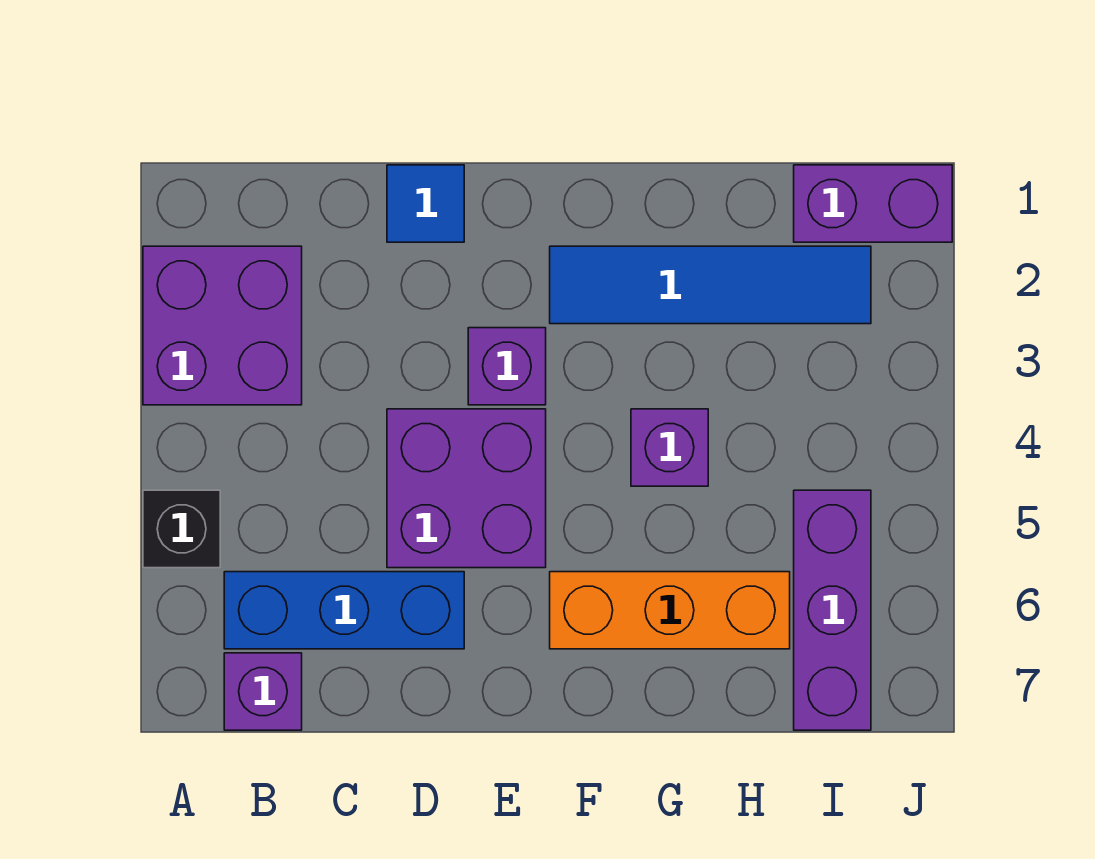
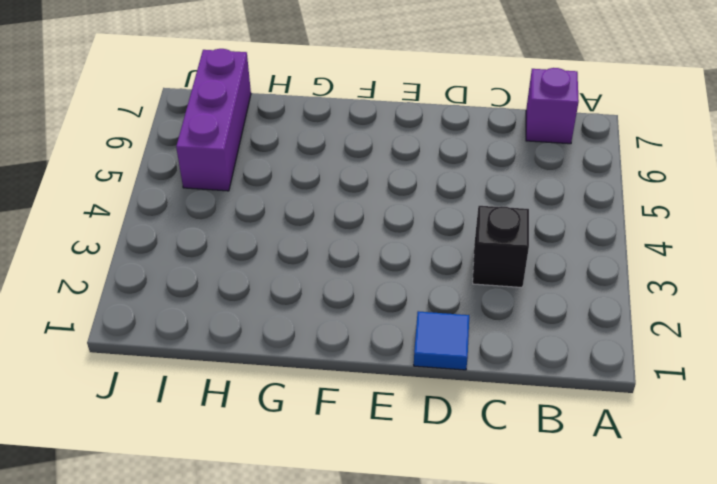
black brick C3 level 1 -> black brick A5 level 1
none -> purple brick A2:B3 level 1
none -> blue brick B6:D6 level 1
none -> purple brick D4:E5 level 1

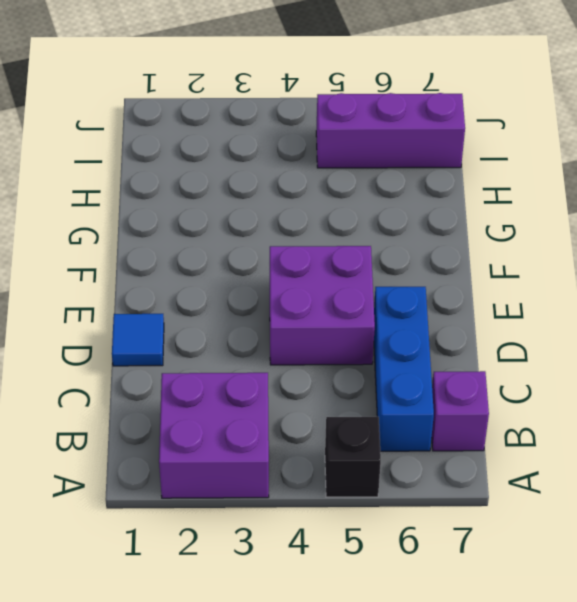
none -> purple brick E3 level 1
none -> blue tile F2:I2 level 1
none -> orange brick F6:H6 level 1

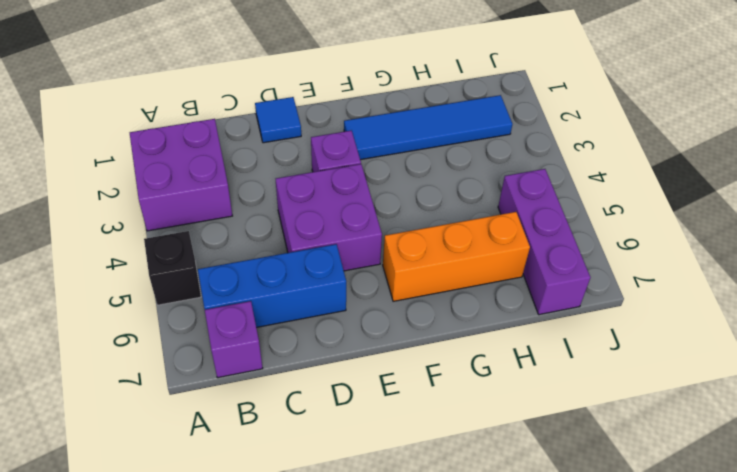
none -> purple brick G4 level 1
none -> purple brick I1:J1 level 1

